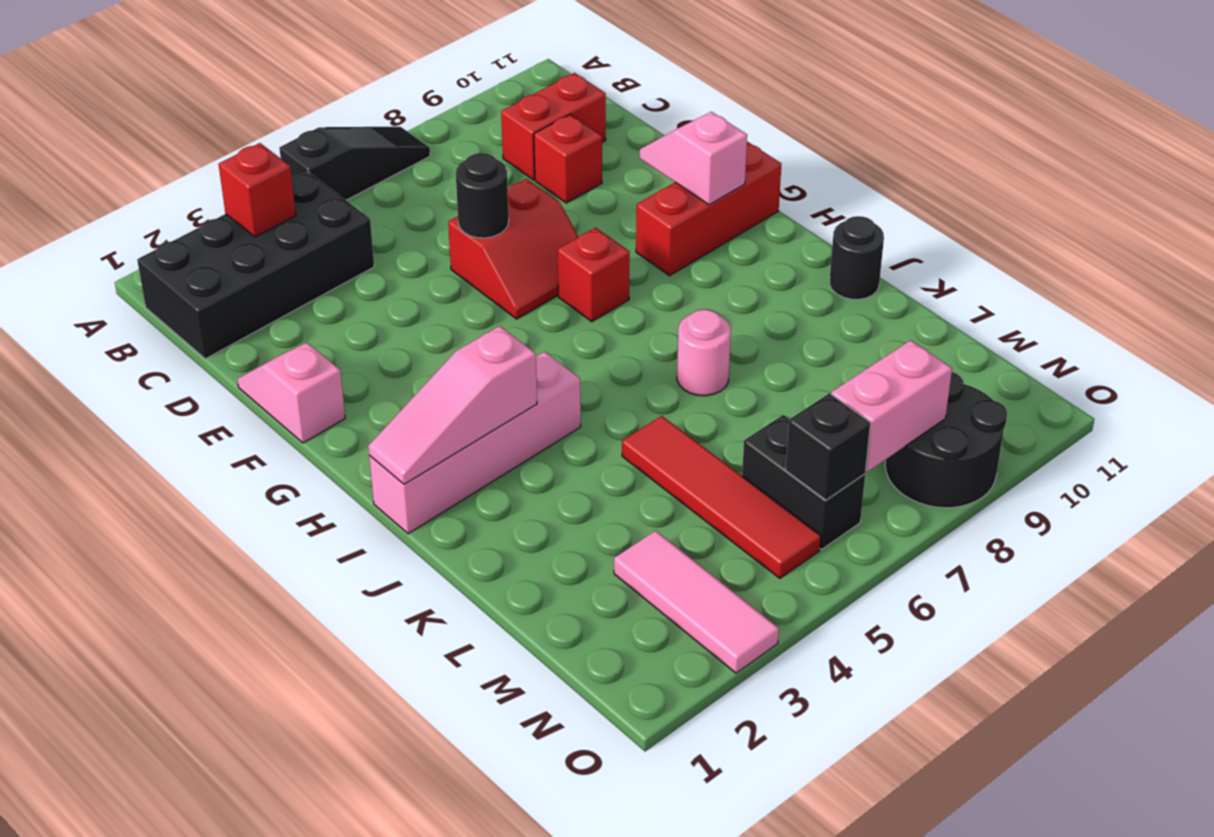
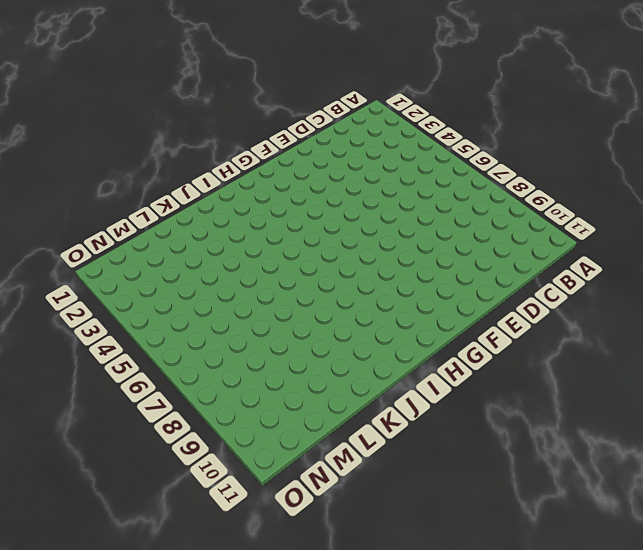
none -> black slope A5:A7 level 1 top 5
none -> black brick B1:C4 level 1
none -> red brick C9:C10 level 1

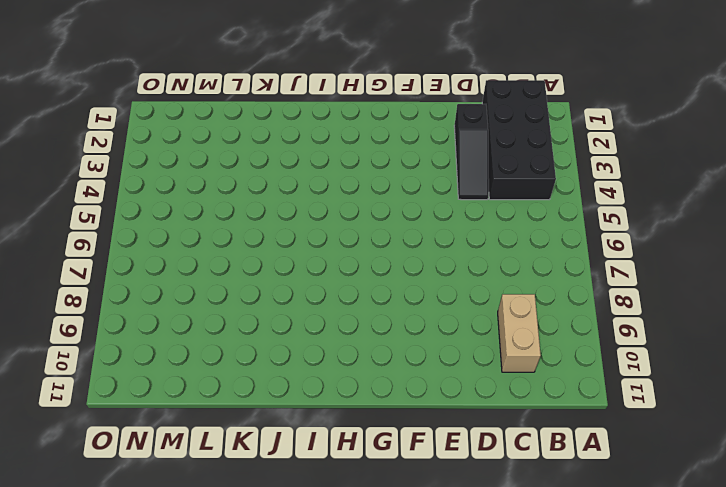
tan brick C9:C10 level 1 -> red brick C9:C10 level 1
black slope D2:D4 level 1 top 2 -> black slope A5:A7 level 1 top 5
none -> red brick D9 level 1
none -> pink slope E1:F1 level 1 top F
none -> red slope E6:F7 level 1 top E

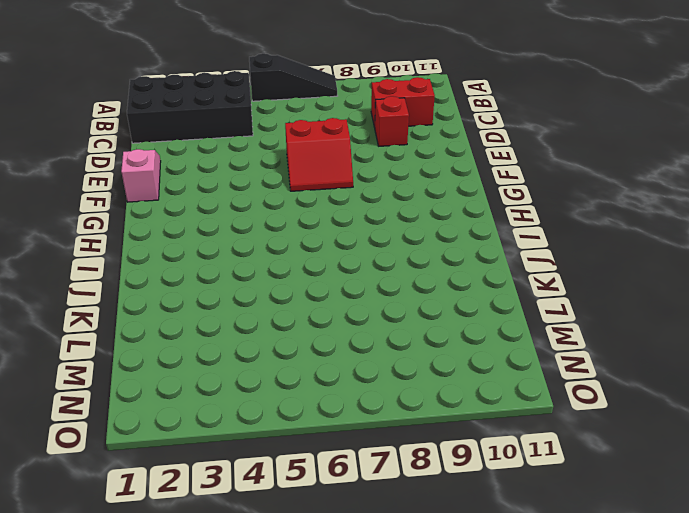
none -> red brick G7 level 1
none -> red brick G9:G11 level 1
none -> pink brick I1:I4 level 1

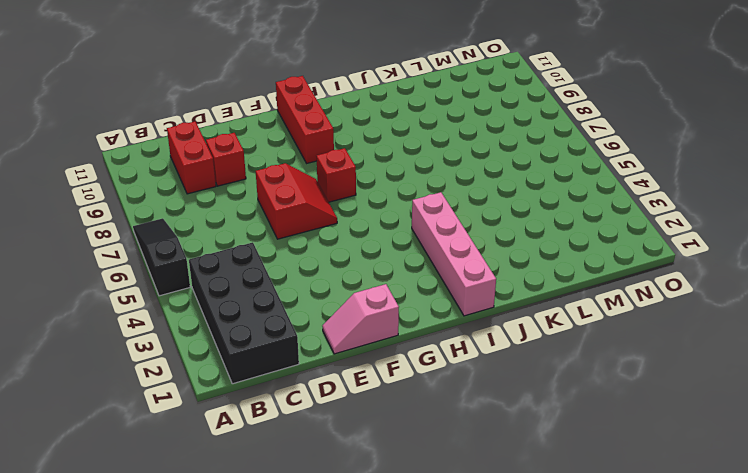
none -> pink round brick J7 level 1
none -> black round brick J11 level 1
none -> red tile K5:N5 level 1

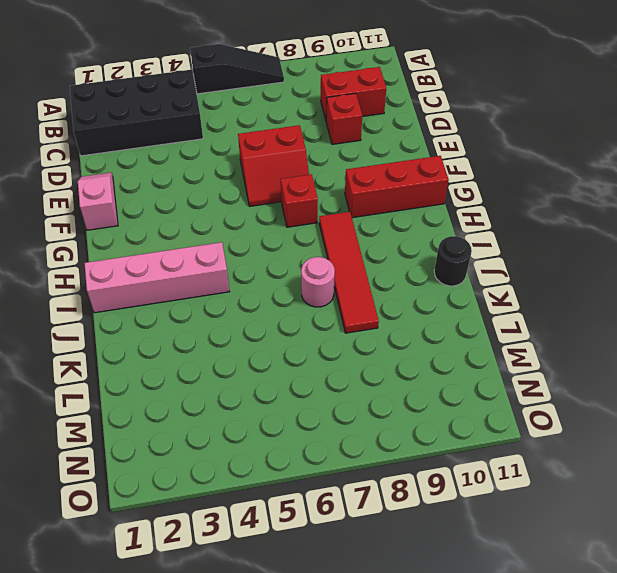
red tile H8:K8 level 1 -> red tile K5:N5 level 1
none -> pink tile M3:O3 level 1
none -> black brick M6:N6 level 1
none -> black round brick N8:O9 level 1

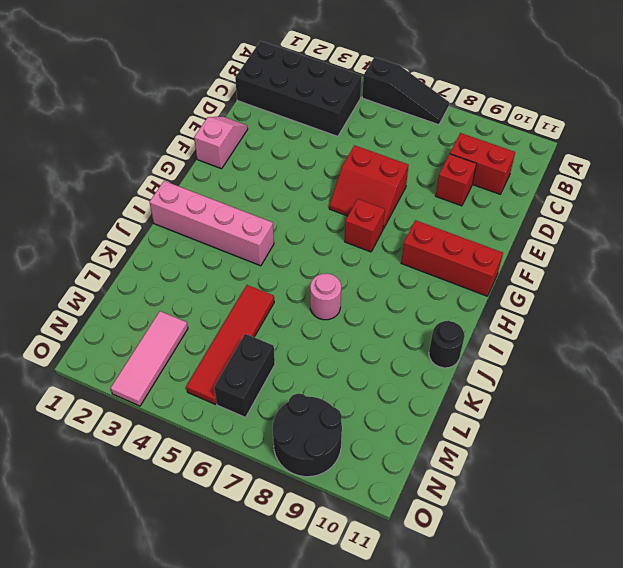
none -> red brick B3 level 2
none -> black round brick E6 level 2
none -> pink slope F10:G10 level 2 top G

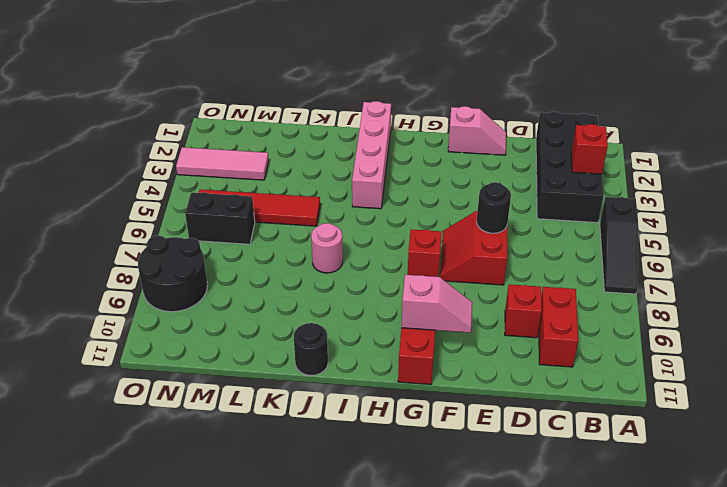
none -> pink slope I1:I3 level 2 top 3
none -> black brick N6 level 2
none -> pink brick N7:N8 level 2

